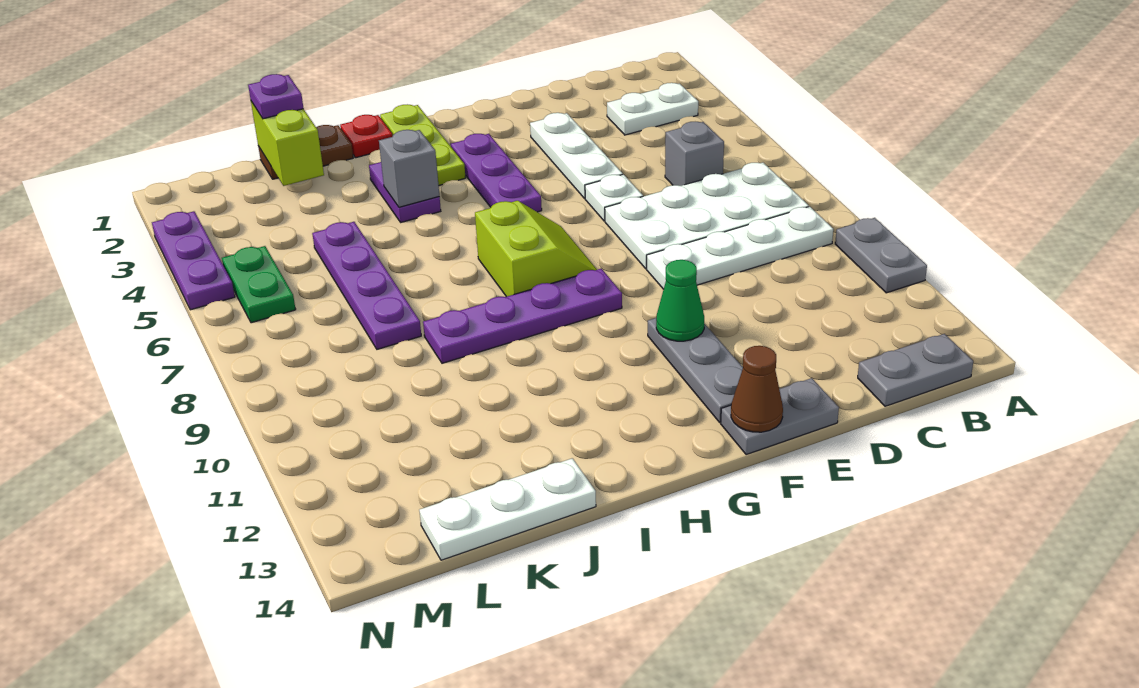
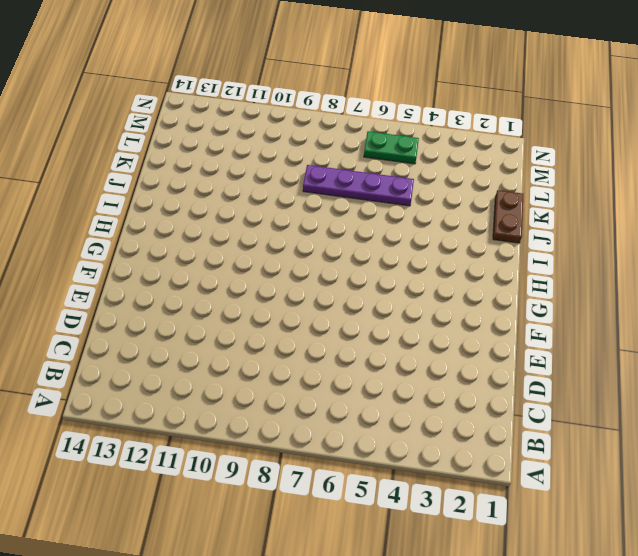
none -> grey plate A10:A11 level 1
none -> white plate B3:C3 level 1
none -> white plate B7:E8 level 1

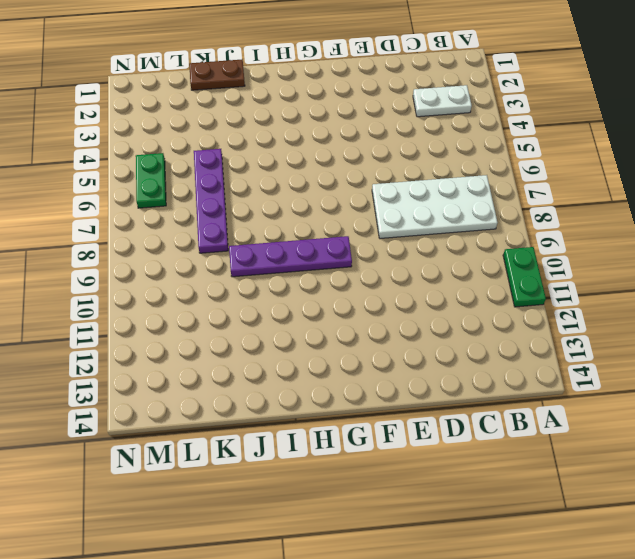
green plate A10:A11 level 1 -> grey plate A10:A11 level 1
none -> white plate B9:E9 level 1
none -> grey plate B14:C14 level 1
none -> grey brick C6 level 1

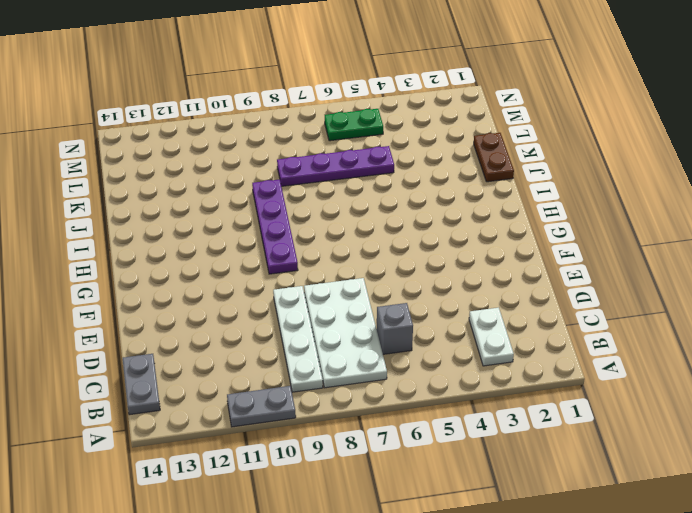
none -> white plate E3:E5 level 1
none -> white plate E6 level 1
none -> grey plate E14:F14 level 1

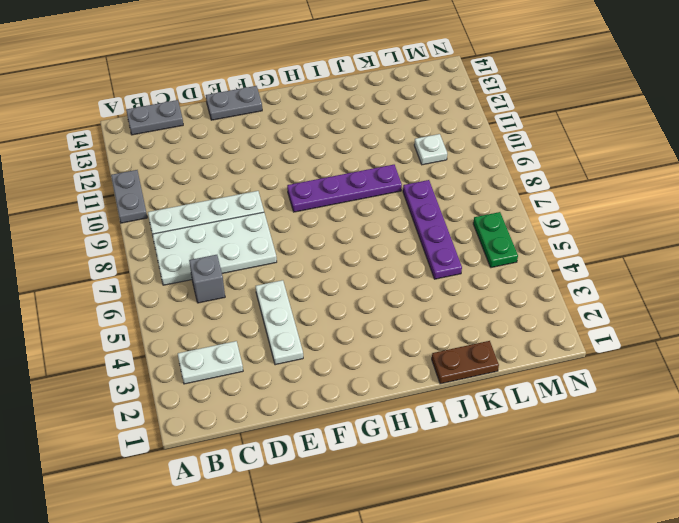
white plate L10 level 1 -> white plate E6 level 1
none -> grey plate F11:F13 level 1
none -> purple plate G3:G5 level 1
none -> lime slope G7:H8 level 1 top H

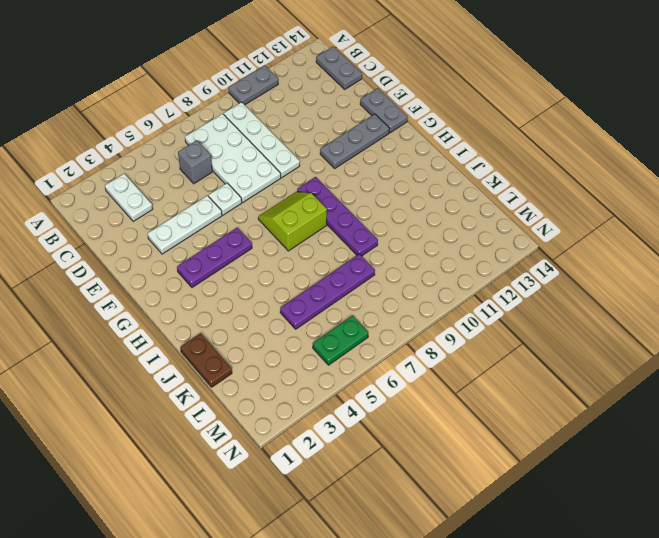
none -> lime plate H1:H3 level 1
none -> red plate I1 level 1
none -> purple plate I3:I4 level 1

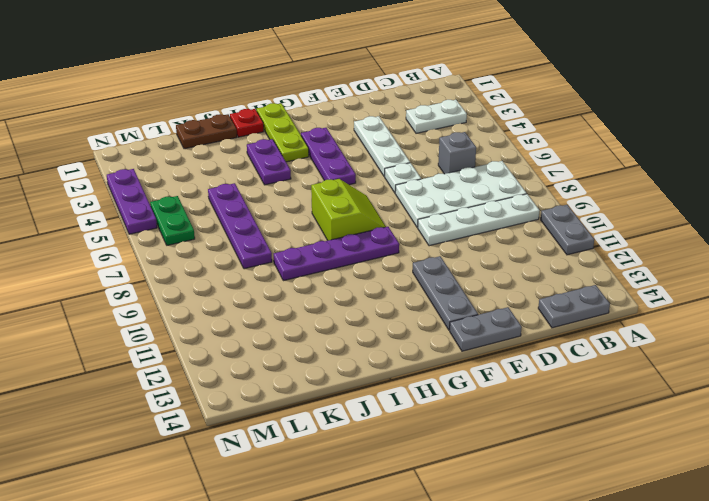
none -> white plate J14:L14 level 1
none -> green cone F11 level 2
none -> brown cone F14 level 2

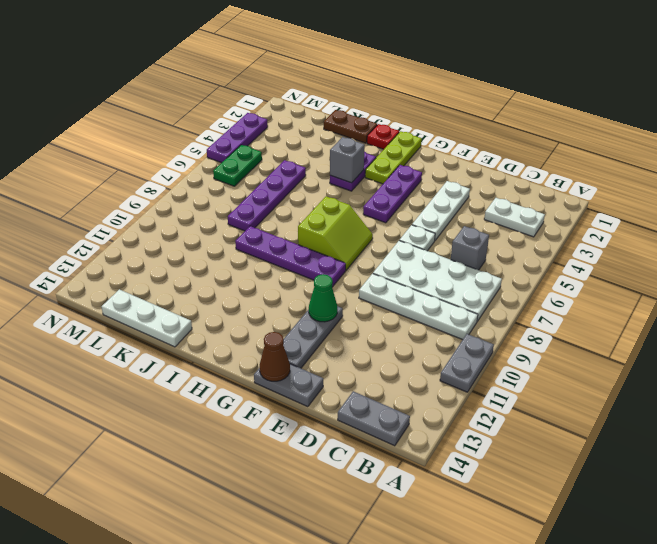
none -> lime brick K1:K2 level 2
none -> purple plate K1 level 3

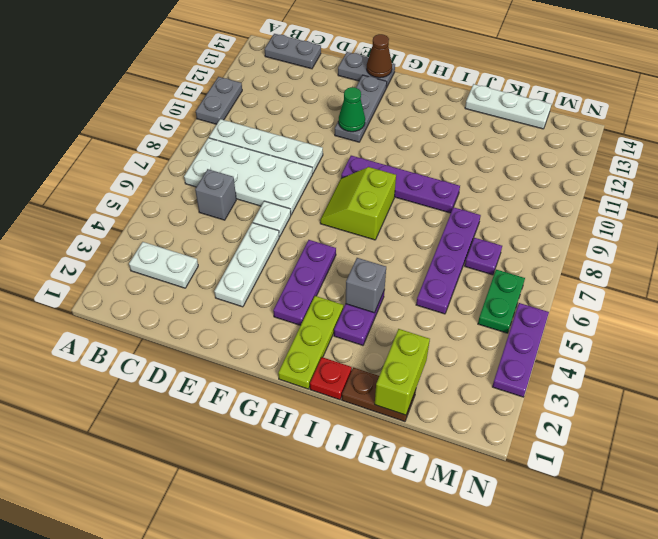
purple plate L7 level 1 -> purple plate K1 level 3

